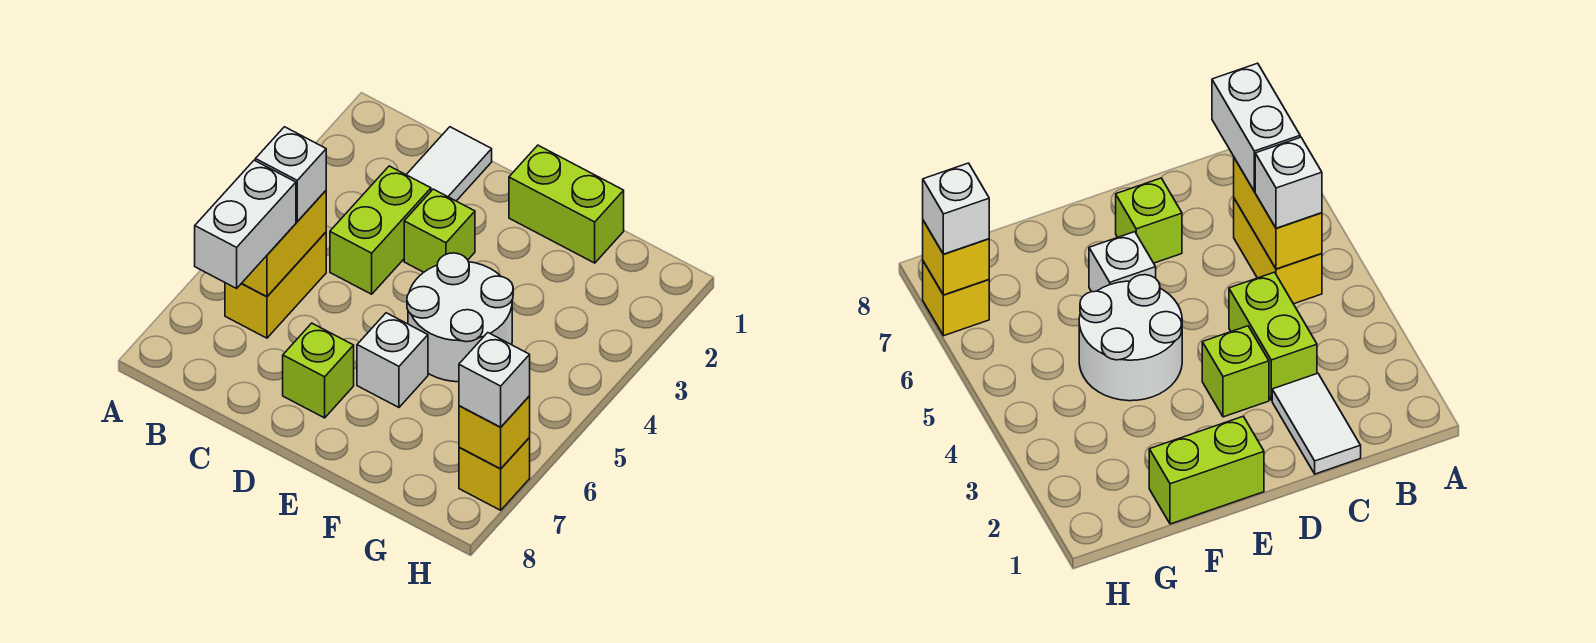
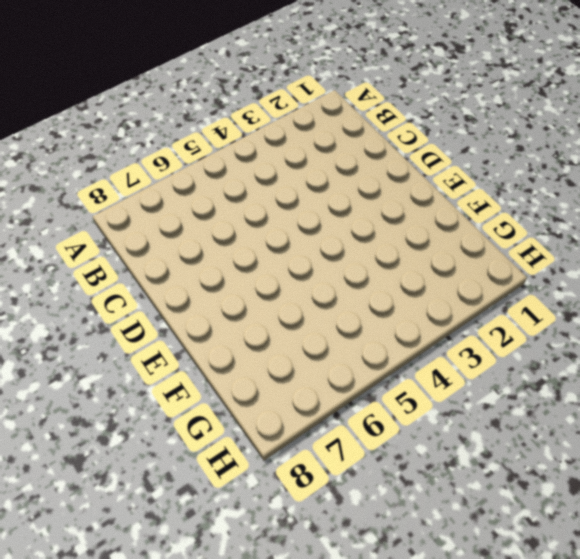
none -> yellow brick B5:B6 level 1
none -> white tile C1:C2 level 1
none -> lime brick C3:C4 level 1

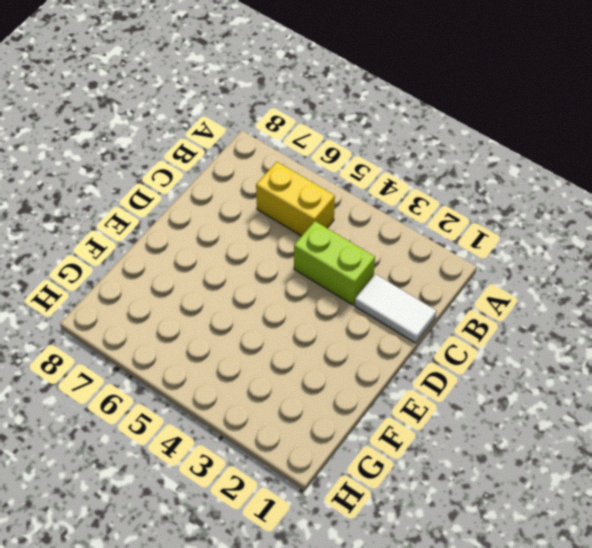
none -> lime brick D3 level 1
none -> lime brick D7 level 1
none -> lime brick E1:F1 level 1

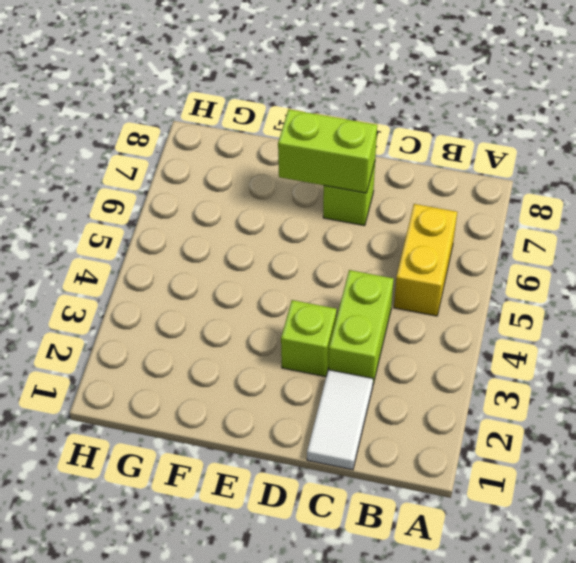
lime brick D7:E7 level 2 -> lime brick E1:F1 level 1
none -> white round brick E4:F5 level 1
none -> white brick E6 level 1
none -> yellow brick H7 level 1

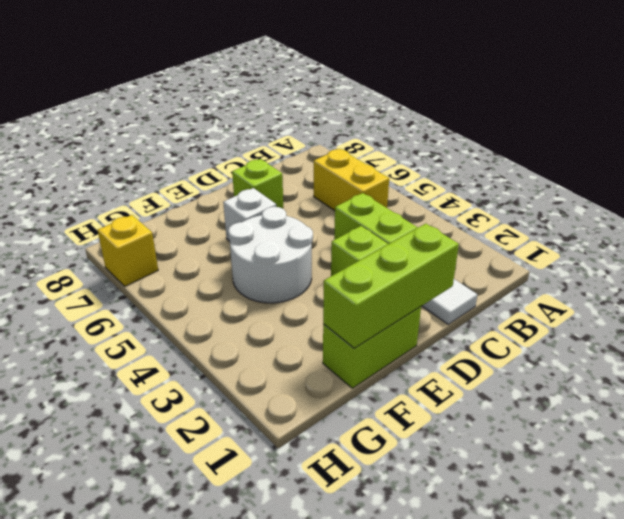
lime brick D1:F1 level 2 -> none
none -> yellow brick B5:B6 level 2
none -> yellow brick H7 level 2
none -> white brick B5 level 3

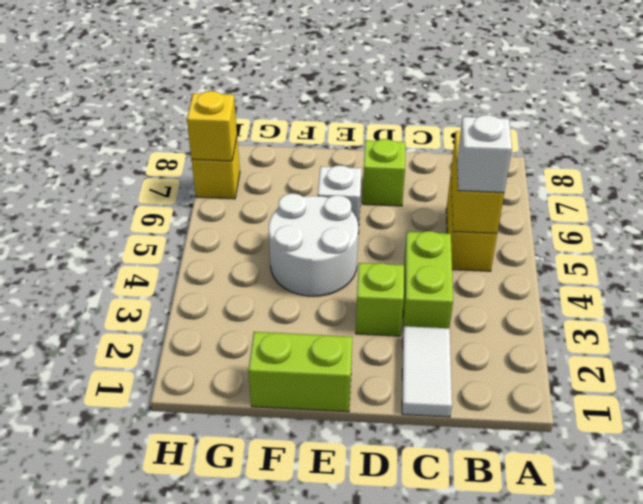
none -> white brick B6:B7 level 3
none -> white brick H7 level 3

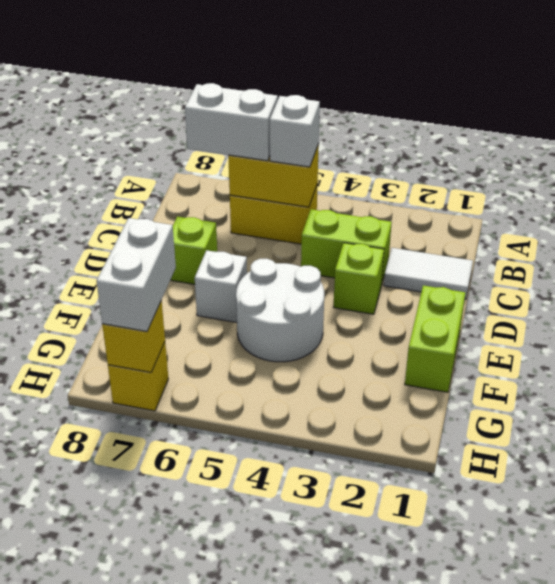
white brick G7:H7 level 3 -> white brick H7 level 3

